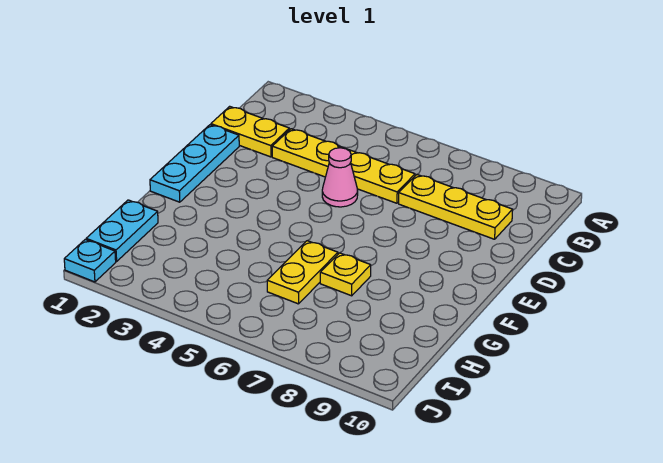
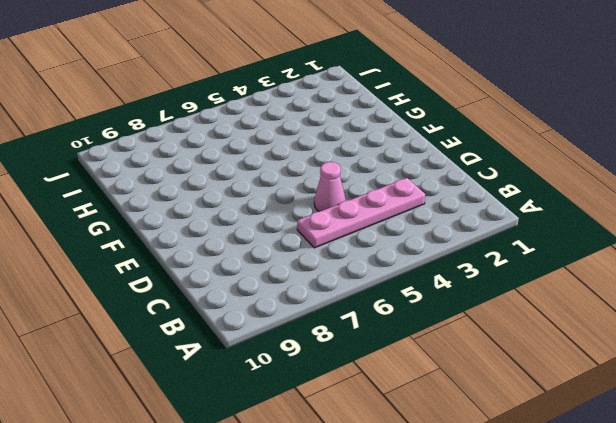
pink plate C3:C6 level 1 -> yellow plate C3:C6 level 1
none -> yellow plate C1:C2 level 1
none -> yellow plate C7:C9 level 1

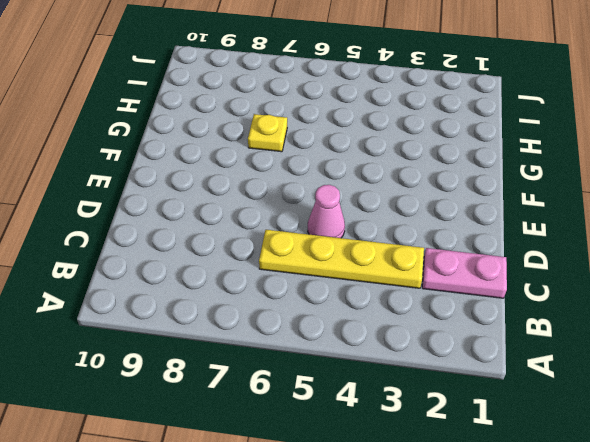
pink plate C1:C2 level 1 -> yellow plate C1:C2 level 1
none -> yellow plate C7:C9 level 1
none -> cyan plate D1:F1 level 1

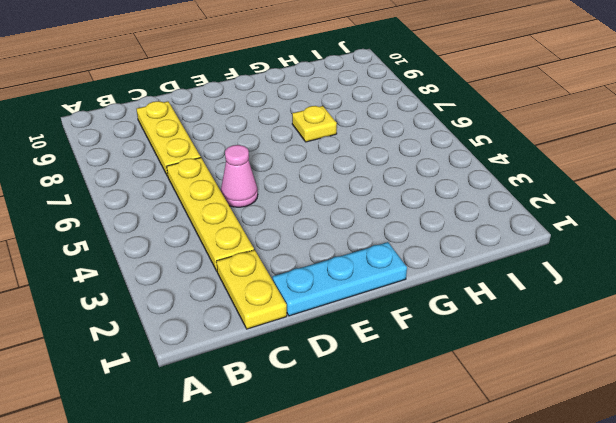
none -> yellow plate G6:H6 level 1
none -> cyan plate H1:I1 level 1

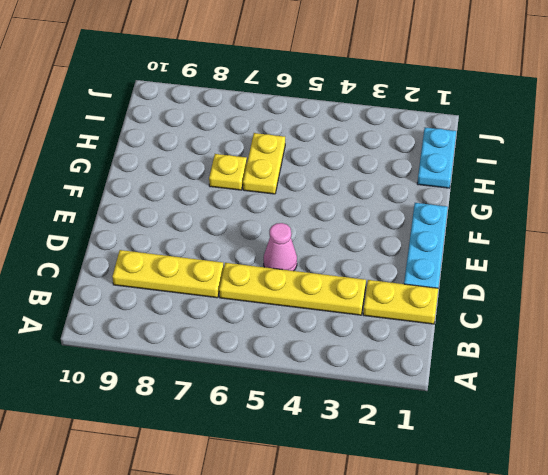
none -> cyan plate J1 level 1

